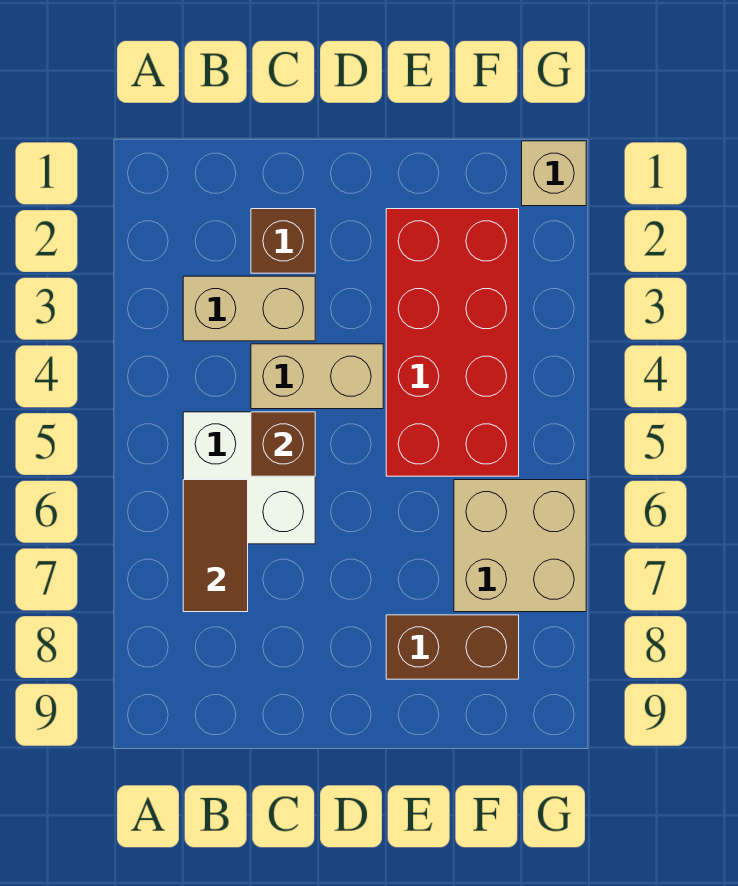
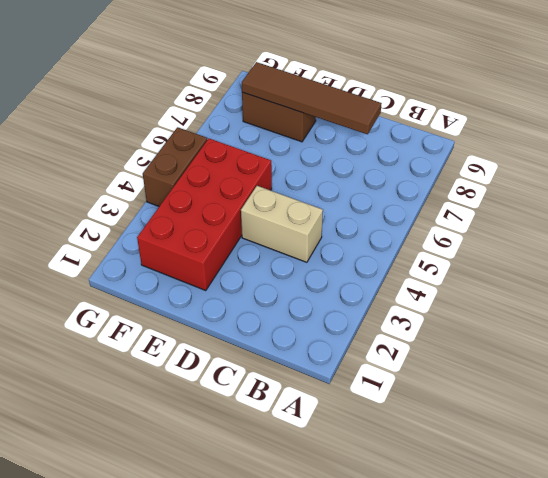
brown tile C8:F8 level 2 -> none
brown brick G4:G5 level 1 -> none
none -> tan brick B3:C3 level 1
none -> white brick B5:C6 level 1

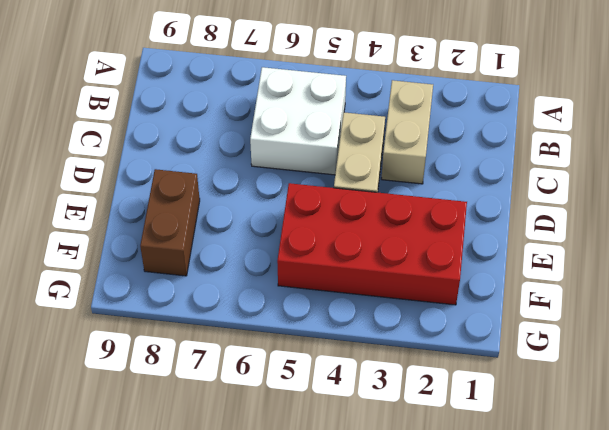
none -> brown brick C2 level 1
none -> tan brick F6:G7 level 1

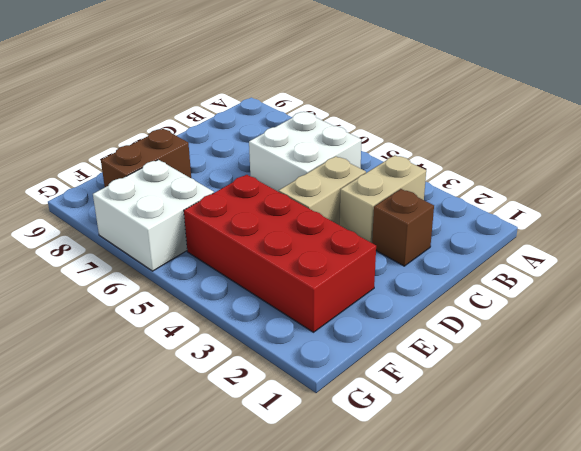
white brick F6:G7 level 1 -> tan brick F6:G7 level 1
none -> tan brick G1 level 1
none -> brown tile B6:B7 level 2

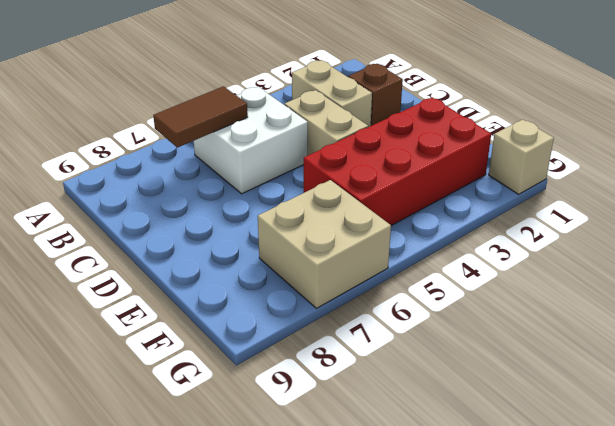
none -> brown brick E8:F8 level 1
none -> brown brick C5 level 2

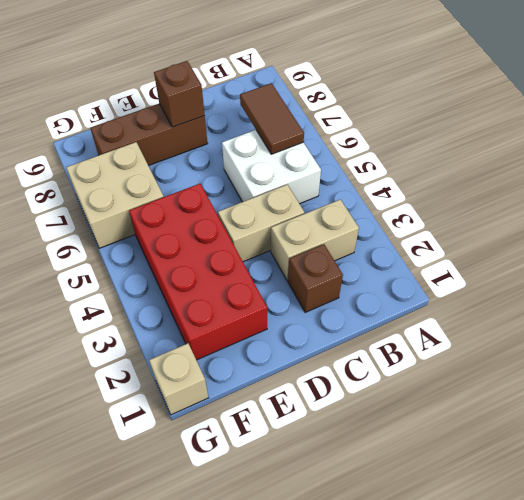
brown brick D8:F8 level 1 -> brown brick E8:F8 level 1
brown brick D8 level 2 -> brown brick C5 level 2

